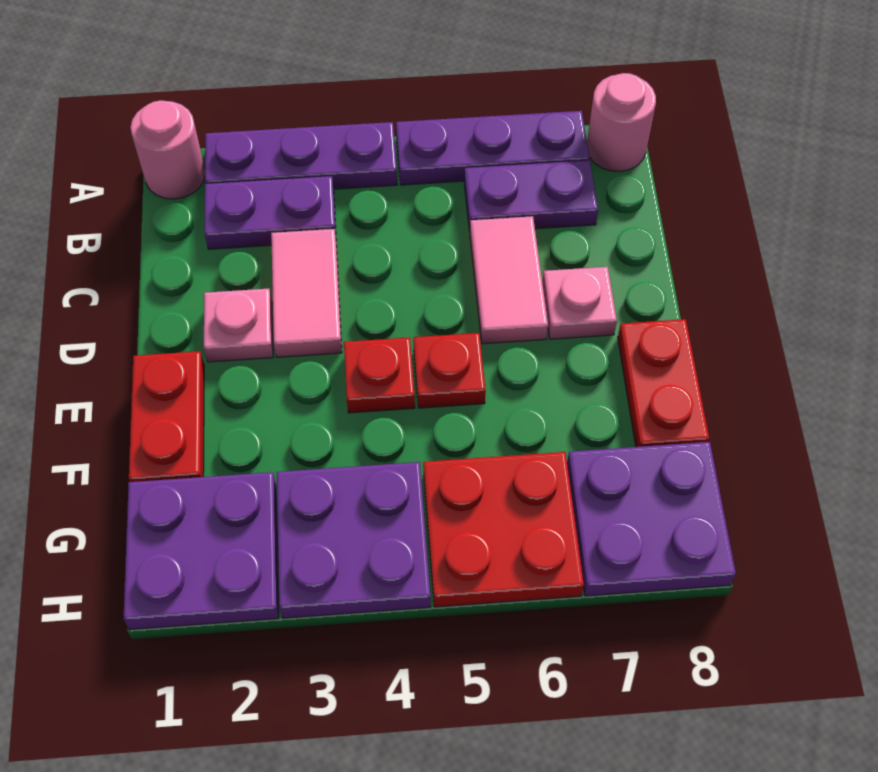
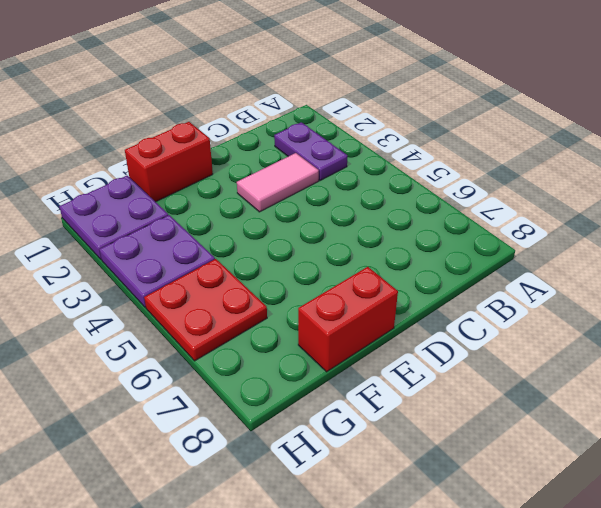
red brick E1:F1 level 1 -> red plate E1:F1 level 1
red brick E8:F8 level 1 -> red plate E8:F8 level 1
none -> pink round brick A1 level 1
none -> purple plate A2:A4 level 1
none -> purple plate A5:A7 level 1

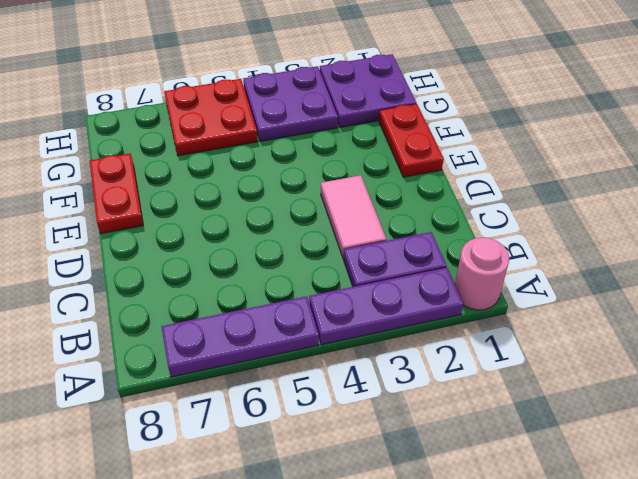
none -> pink round brick A8 level 1
none -> purple plate B6:B7 level 1
none -> pink tile C6:D6 level 1

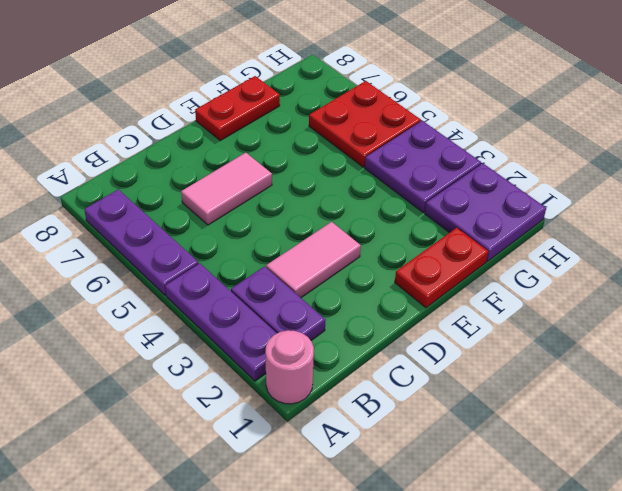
none -> pink round brick A8 level 1
none -> purple plate B6:B7 level 1
none -> pink plate D2 level 1

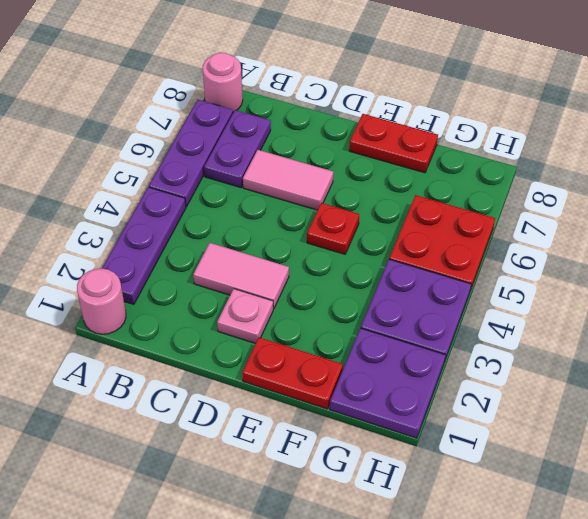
none -> purple plate B2:B3 level 1
none -> pink plate D7 level 1
none -> red plate E4 level 1

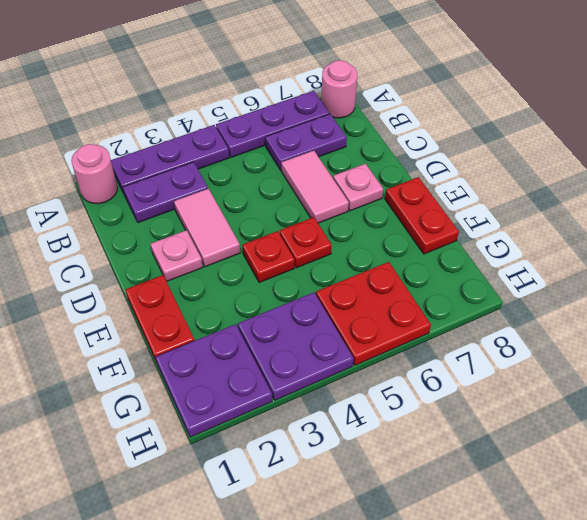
none -> purple plate G7:H8 level 1

